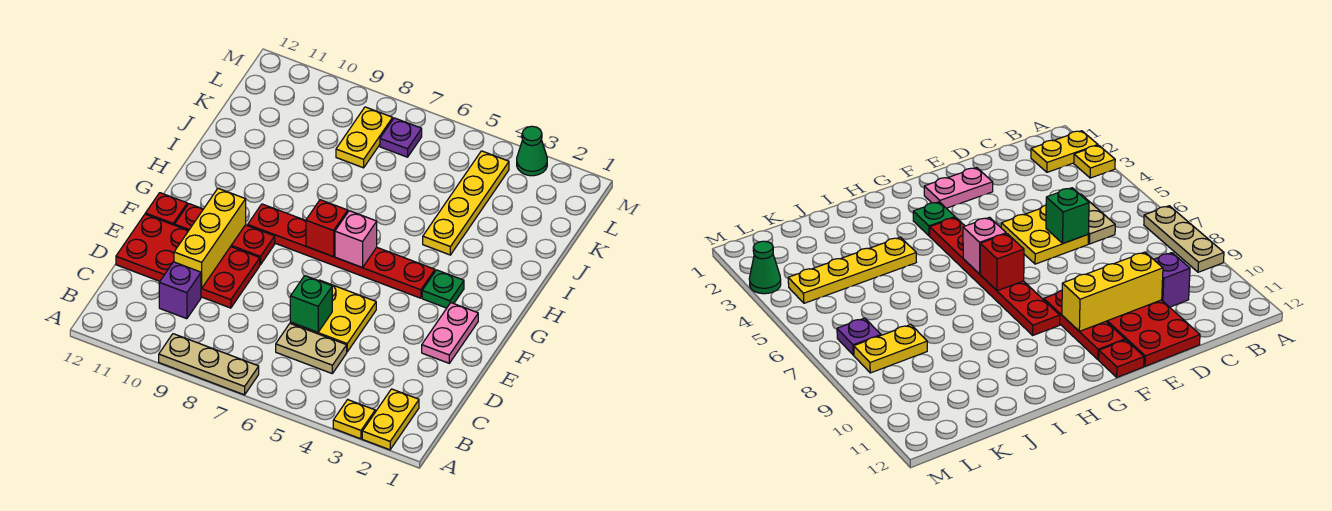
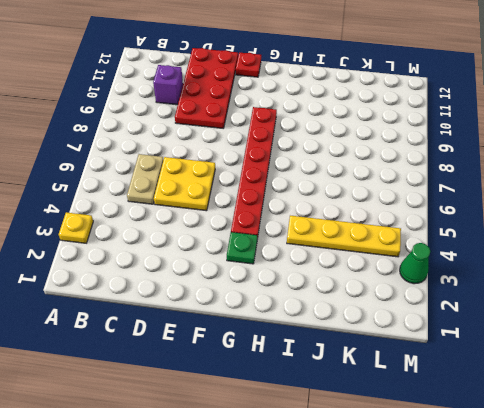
none -> yellow plate A2:B2 level 1
none -> tan plate A7:A9 level 1
none -> pink plate E2:F2 level 1

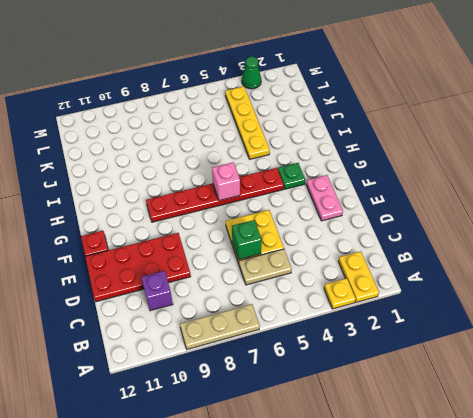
none -> red plate F9:F11 level 1
none -> yellow plate K8:L8 level 1
none -> purple plate L7 level 1

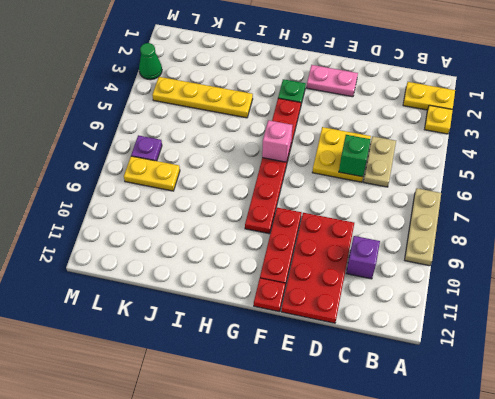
none -> yellow brick D10:F10 level 2
none -> red brick G7 level 2

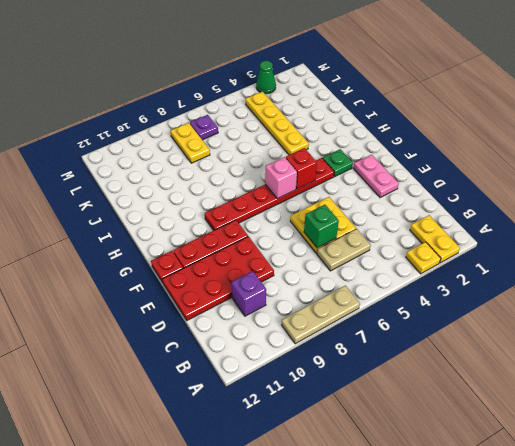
red brick G5 level 2 -> red brick G7 level 2
none -> yellow brick D10:F10 level 2

